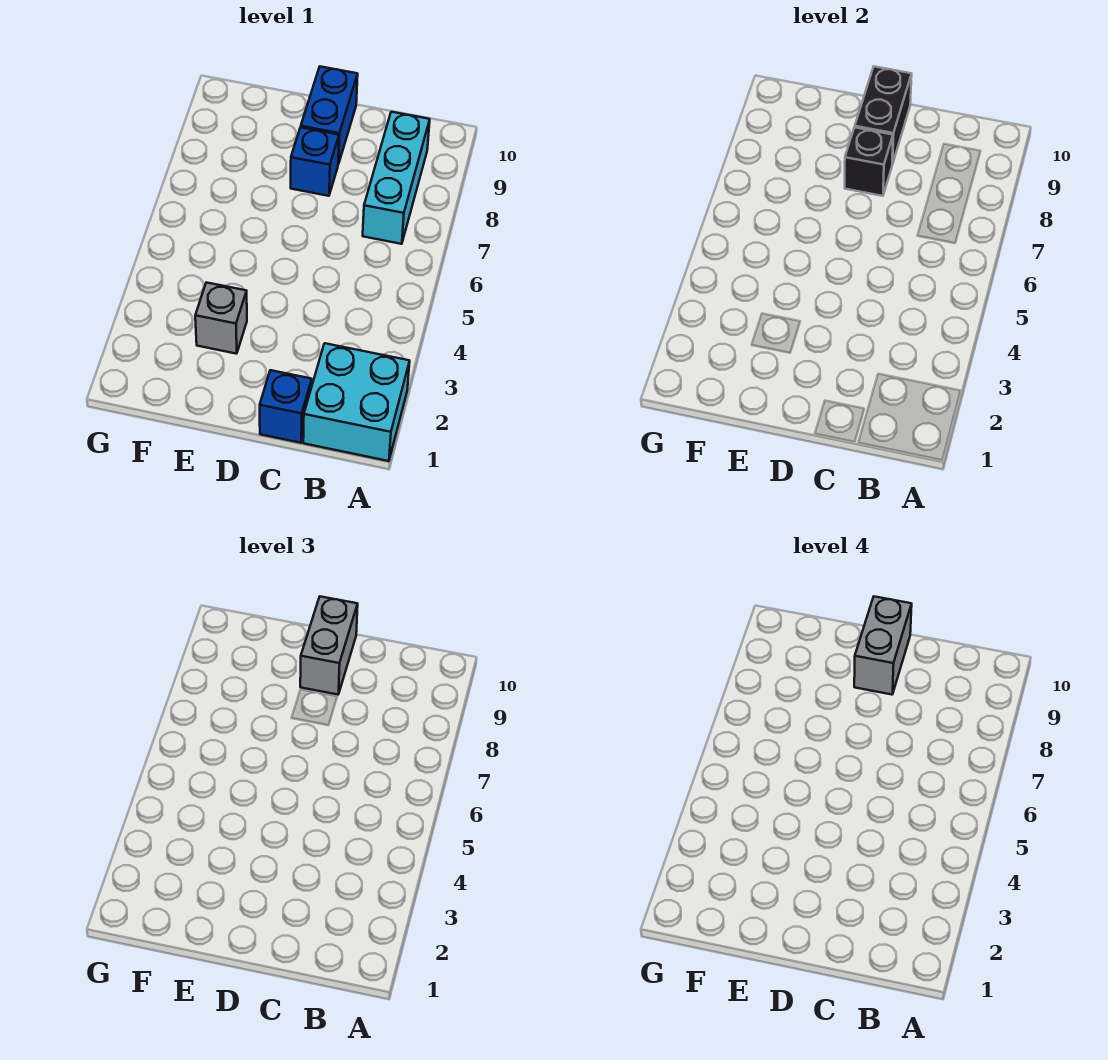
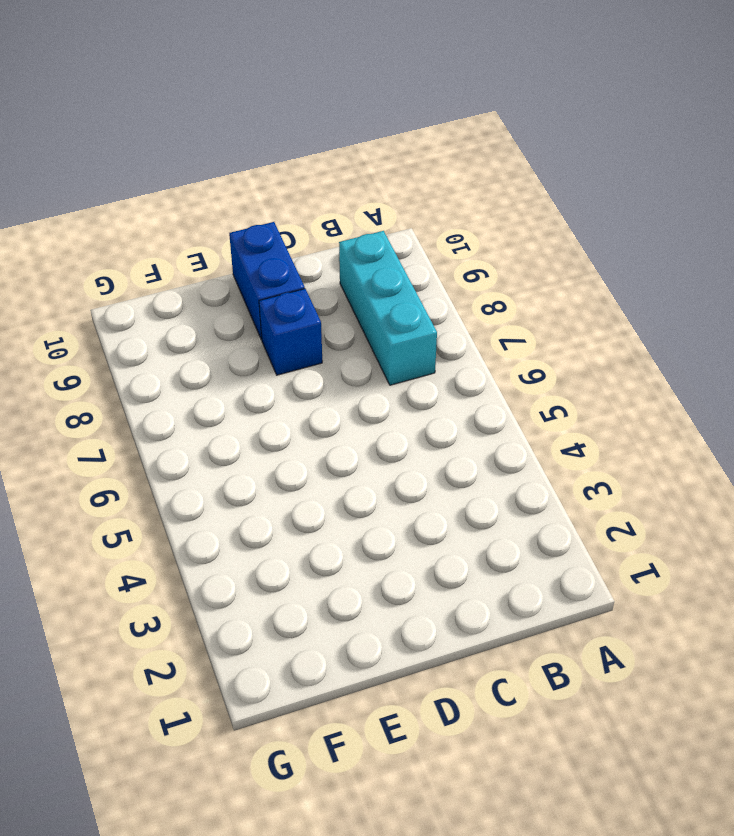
none -> cyan brick A1:B2 level 1
none -> blue brick C1 level 1

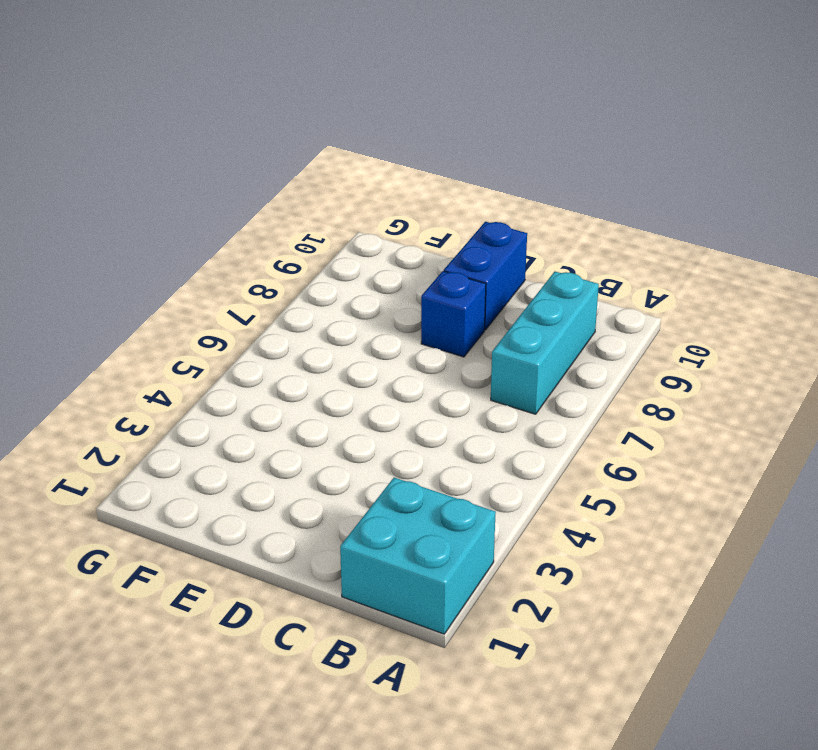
none -> blue brick C1 level 1
none -> grey brick E3 level 1

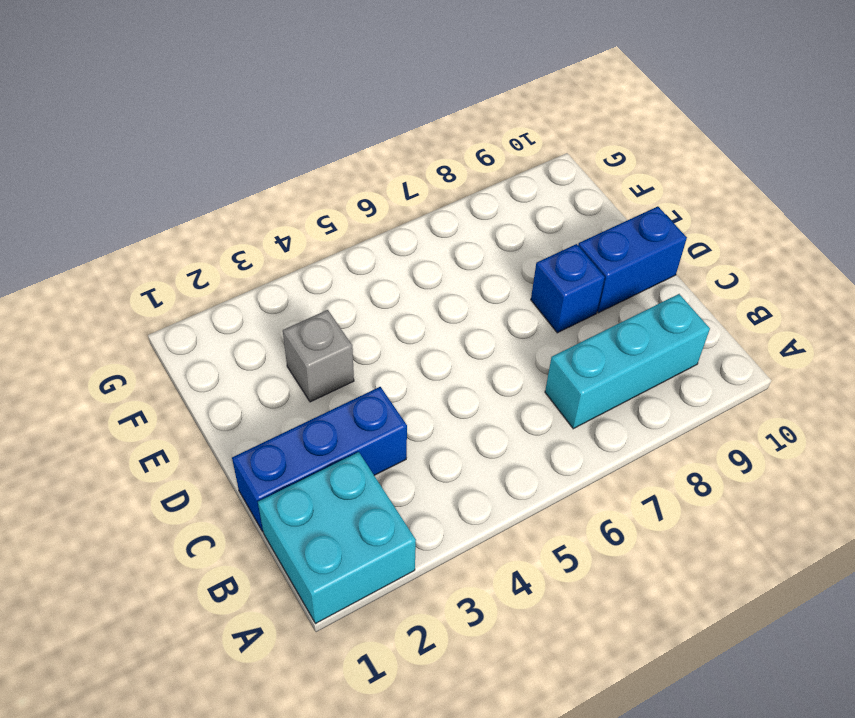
blue brick C1:C3 level 1 -> blue brick C1 level 1
none -> black brick D8 level 2
none -> black brick D9:D10 level 2

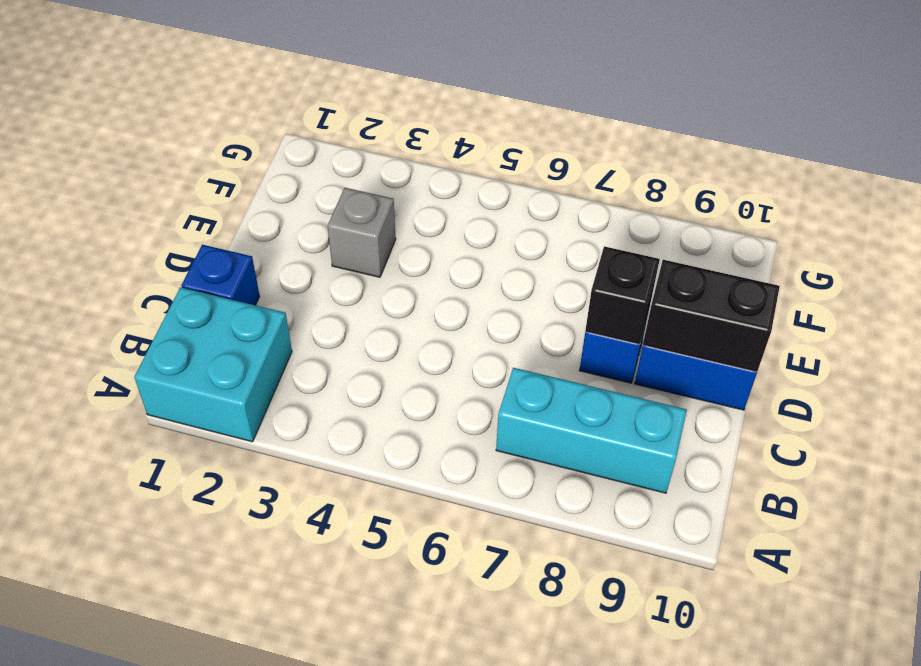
none -> grey brick D9:D10 level 3
none -> grey brick D9:D10 level 4

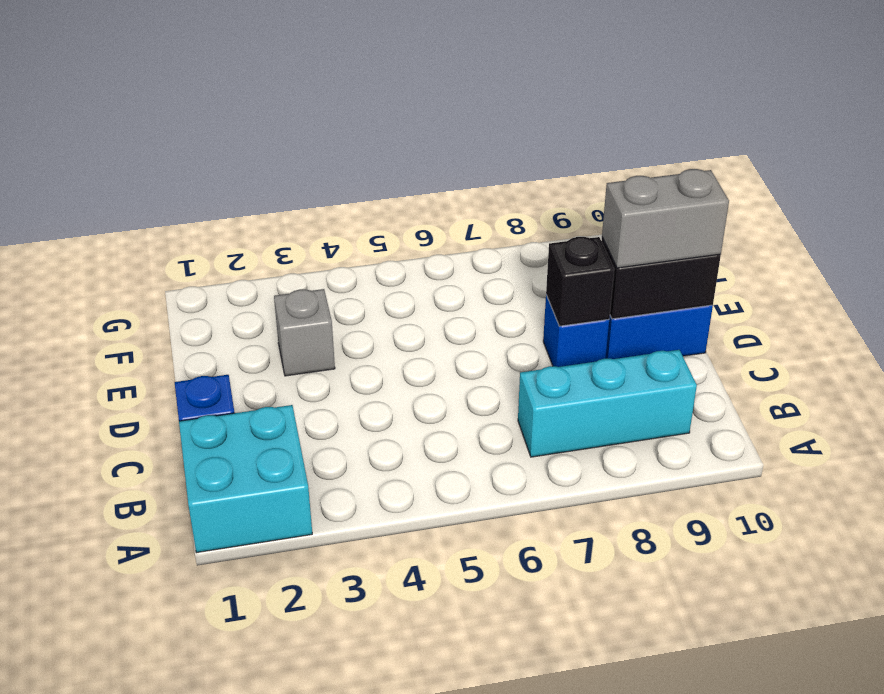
none -> grey brick D9:D10 level 4

